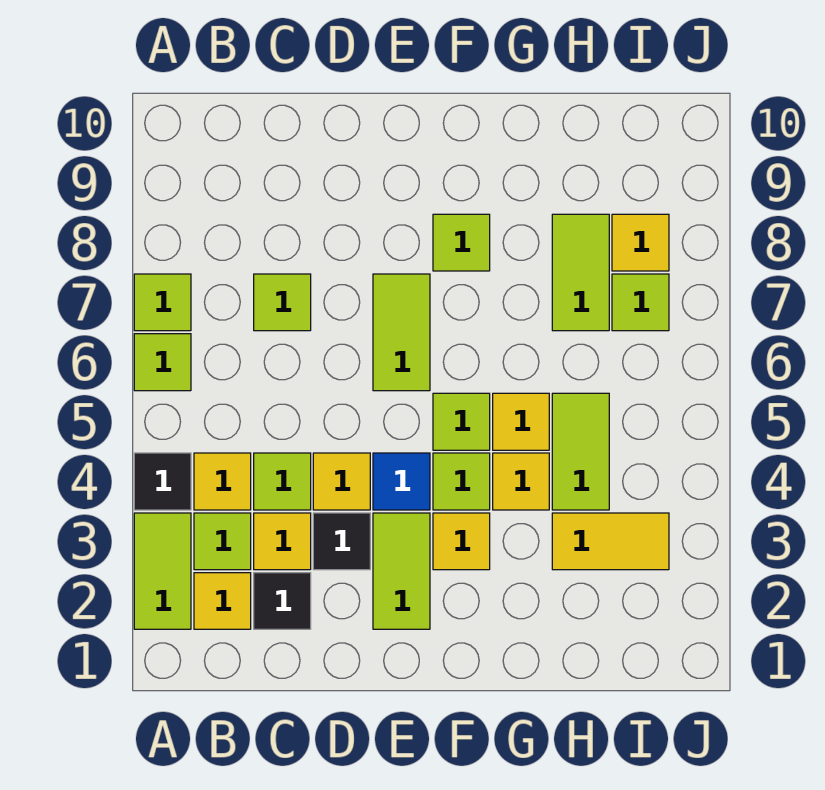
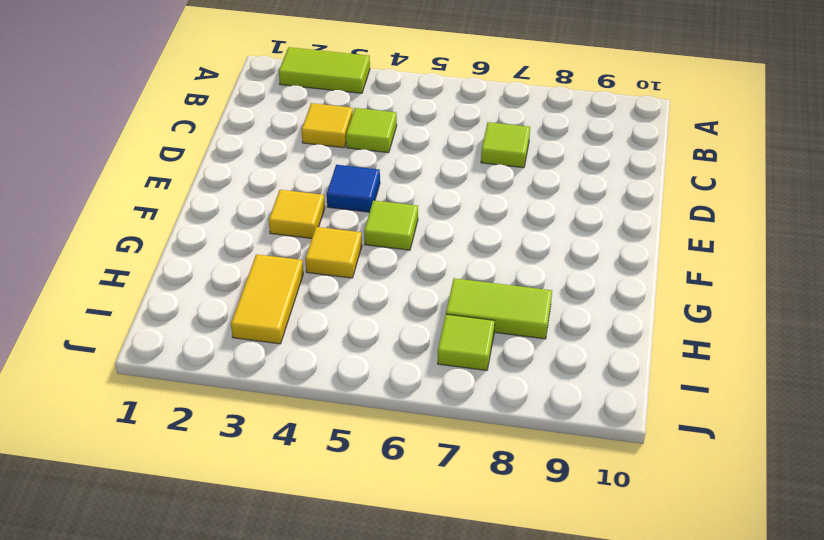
none -> black tile A4 level 1
none -> lime tile A6 level 1
none -> lime tile A7 level 1

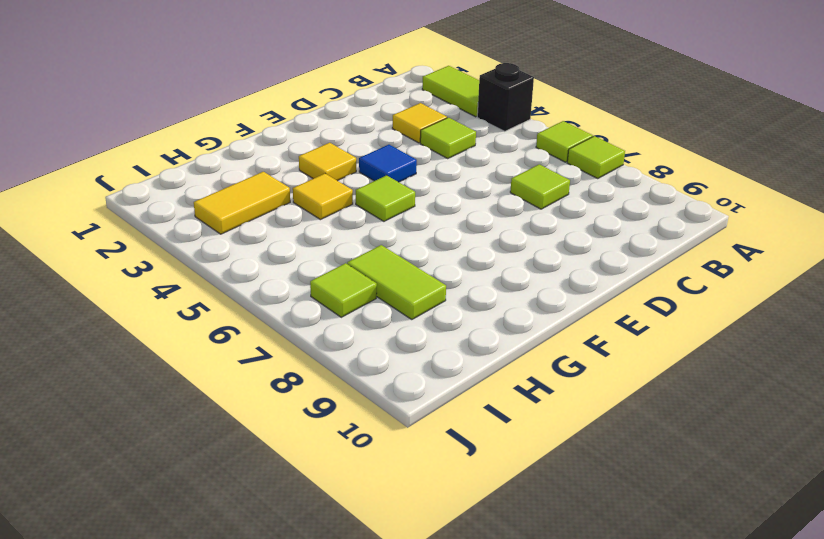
black brick A4 level 1 -> black tile A4 level 1
none -> yellow tile B2 level 1
none -> lime tile B3 level 1
none -> yellow tile B4 level 1

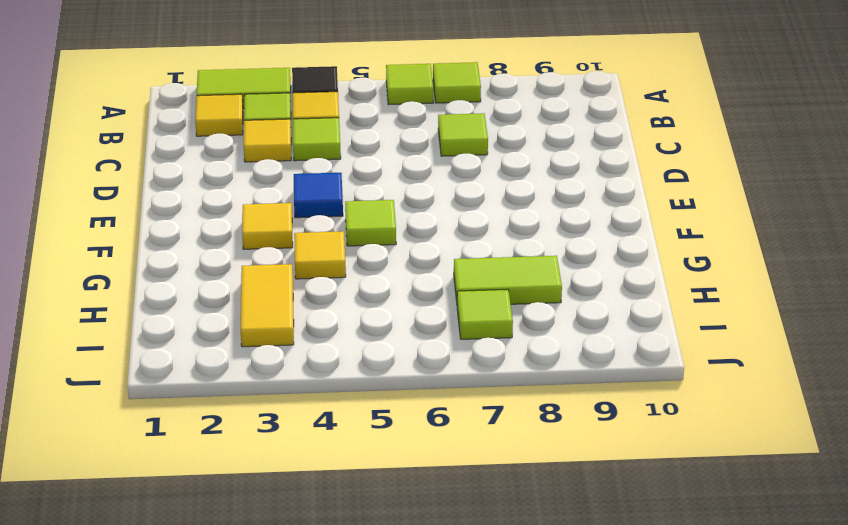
none -> black tile C2 level 1
none -> black tile D3 level 1
none -> yellow tile D4 level 1

